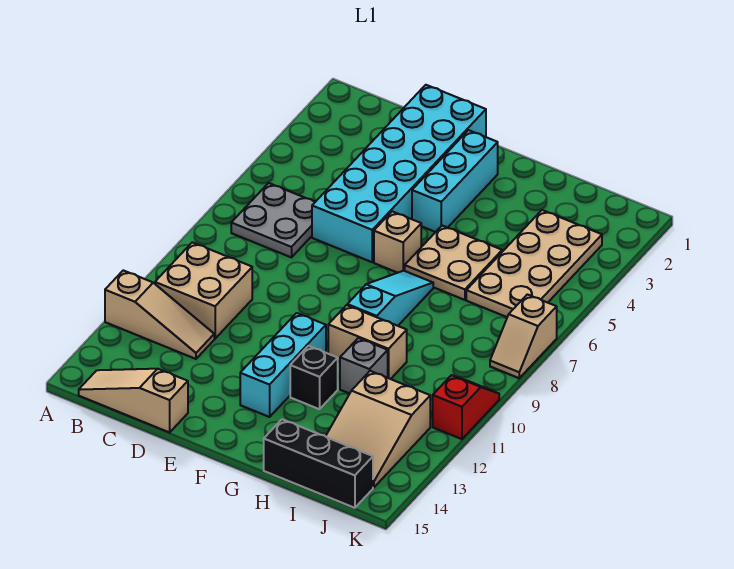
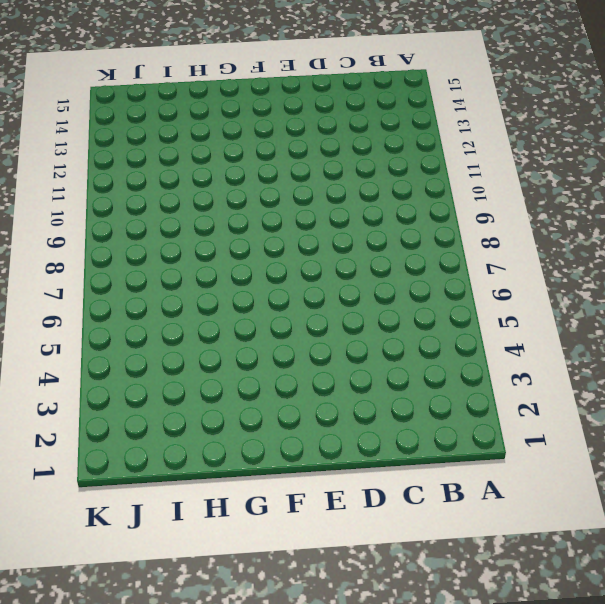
none -> tan slope A12:C12 level 1 top A
none -> grey plate B6:C7 level 1
none -> tan brick B10:C11 level 1

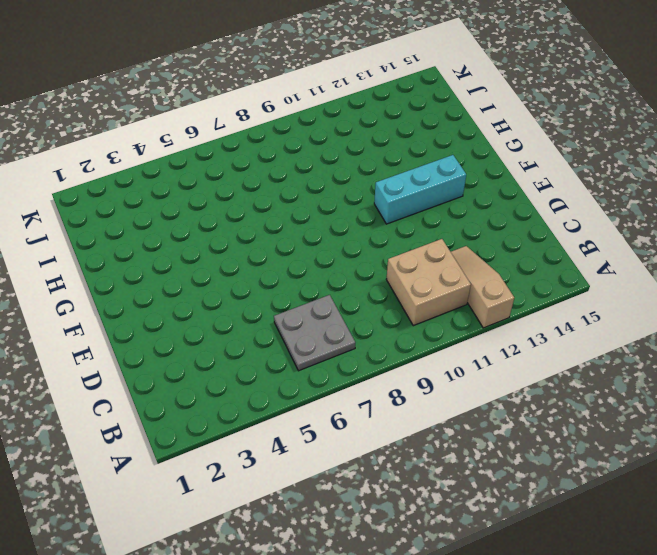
none -> tan slope B15:D15 level 1 top D
none -> cyan brick D1:E6 level 1
none -> cyan brick F2:F4 level 1

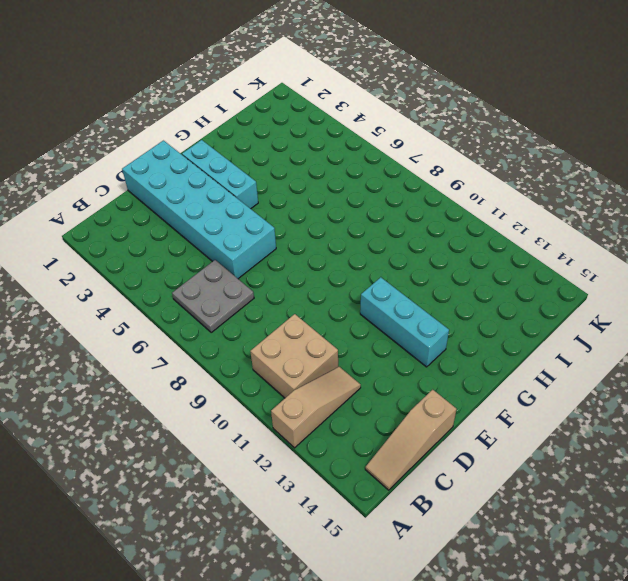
none -> tan brick F6 level 1
none -> tan plate G5:H6 level 1
none -> cyan slope G7:G9 level 1 top 9

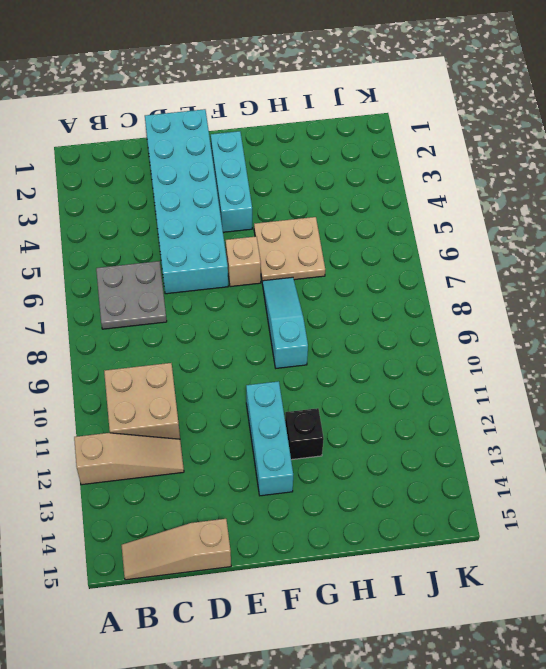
none -> tan brick G10:H10 level 1
none -> grey brick H11 level 1
none -> black brick H15:J15 level 1

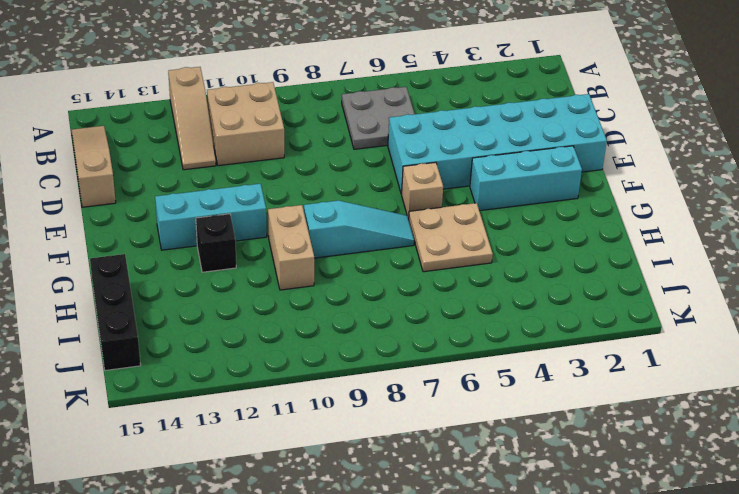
none -> grey brick H11 level 1
none -> tan plate I3:J6 level 1
none -> tan slope I12:J14 level 1 top 12

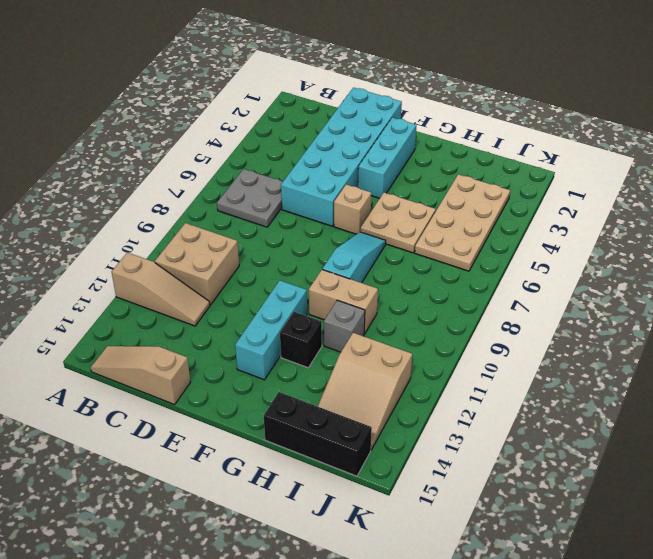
none -> tan slope K7:K8 level 1 top 7
none -> red slope K10:K11 level 1 top 11

